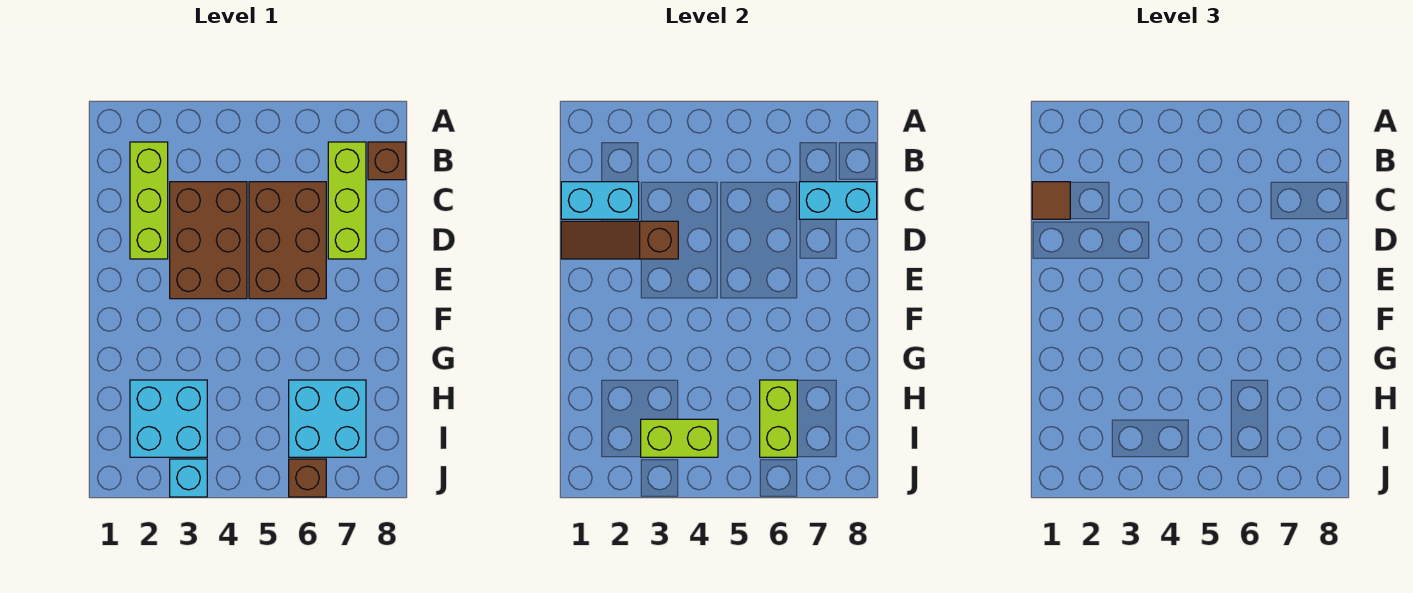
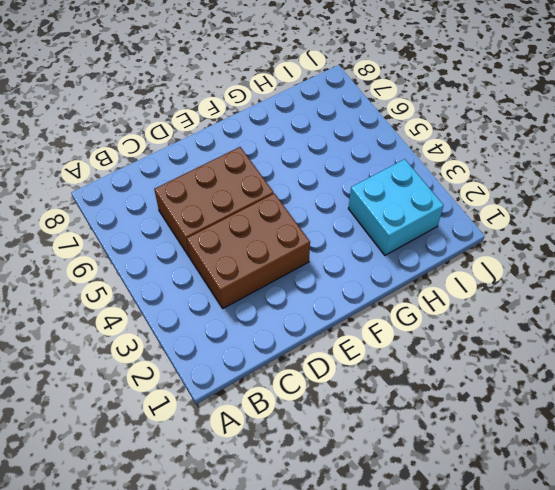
none -> lime brick B2:D2 level 1
none -> lime brick B7:D7 level 1
none -> brown brick B8 level 1

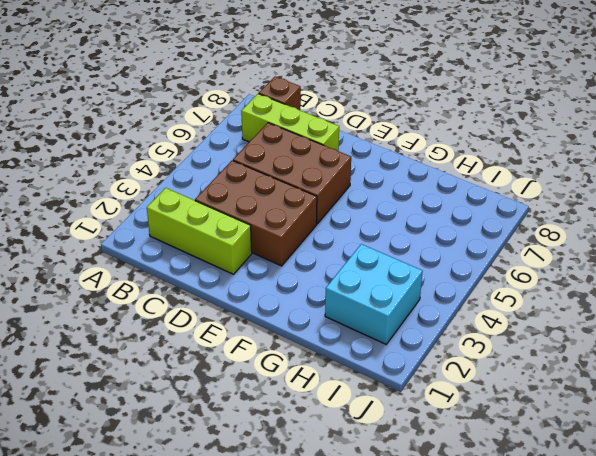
none -> cyan brick H6:I7 level 1
none -> cyan brick J3 level 1
none -> brown brick J6 level 1

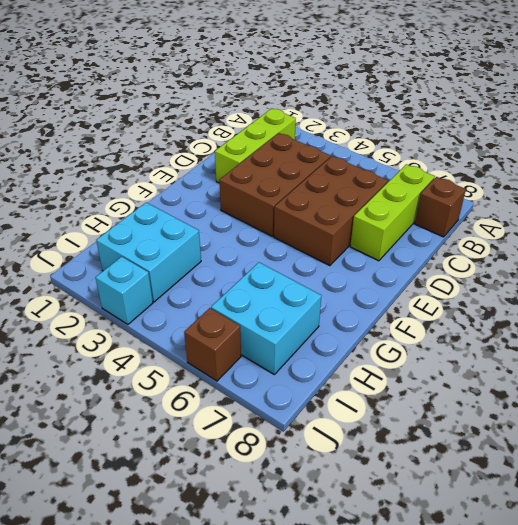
none -> cyan brick C1:C2 level 2
none -> cyan brick C7:C8 level 2
none -> brown slope D1:D3 level 2 top 3

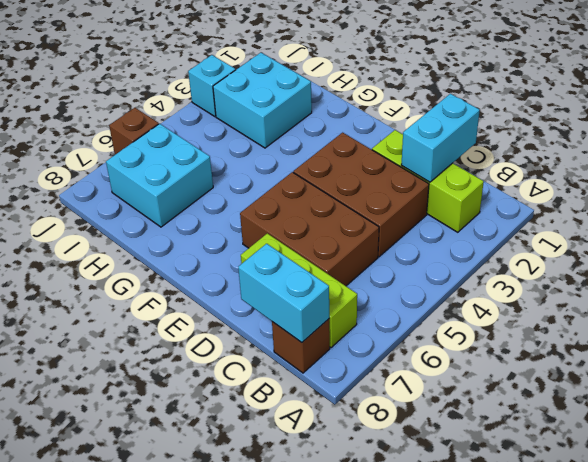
cyan brick B8:C8 level 2 -> cyan brick C7:C8 level 2
none -> brown slope D1:D3 level 2 top 3
none -> lime brick H6:I6 level 2
none -> lime brick I3:I4 level 2

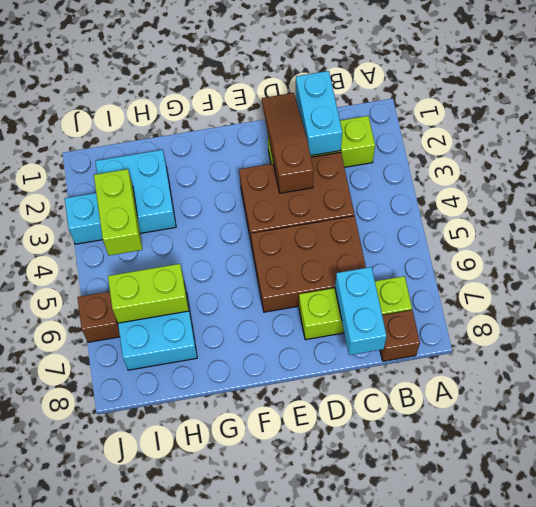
none -> brown tile C1 level 3

